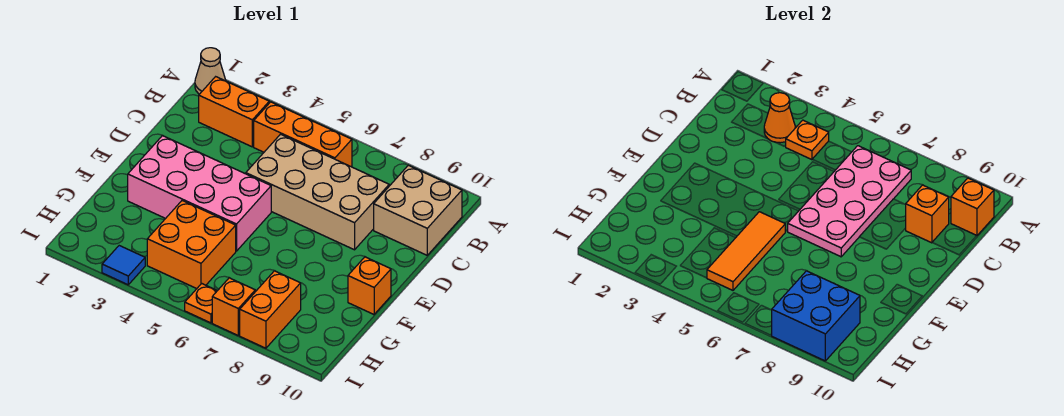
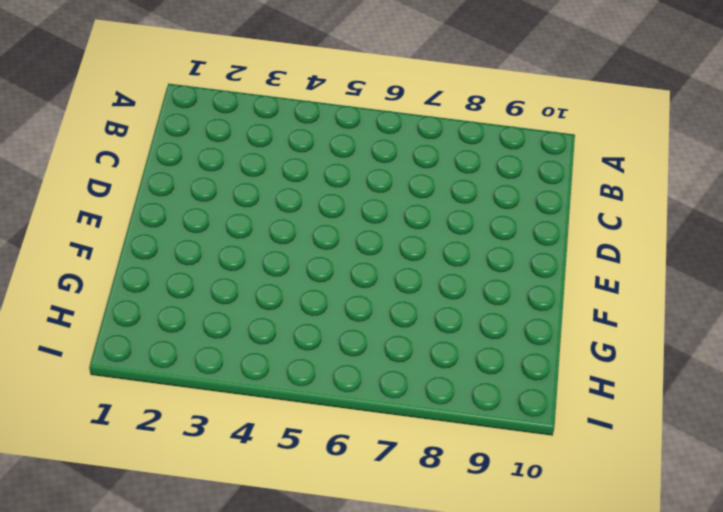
none -> tan cone A1 level 1
none -> orange brick B2:B3 level 1
none -> orange brick B4:B6 level 1

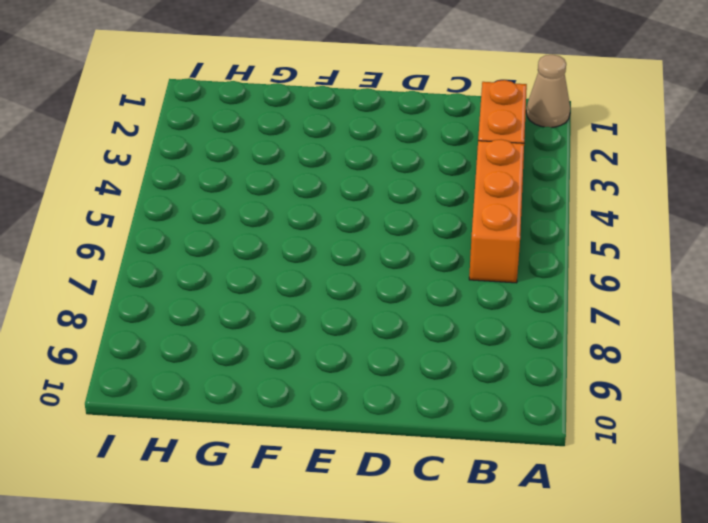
none -> tan brick B9:C10 level 1
none -> tan brick C5:D8 level 1
none -> pink brick E2:F5 level 1

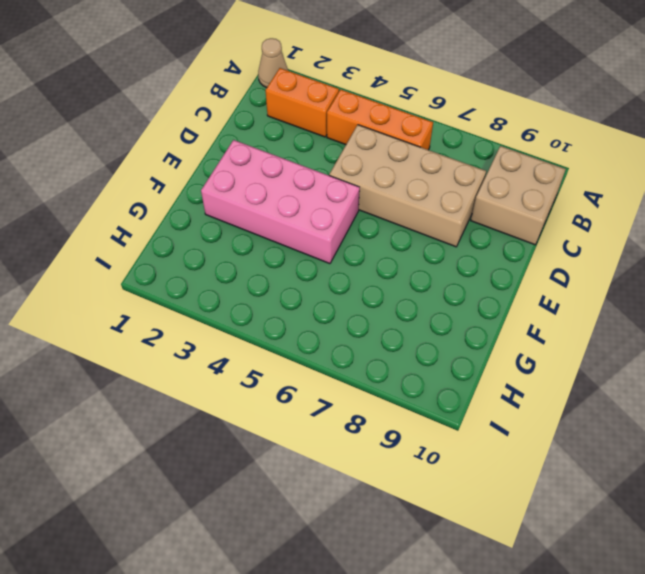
none -> orange brick F10 level 1
none -> orange brick G4:H5 level 1
none -> orange brick H8:I8 level 1

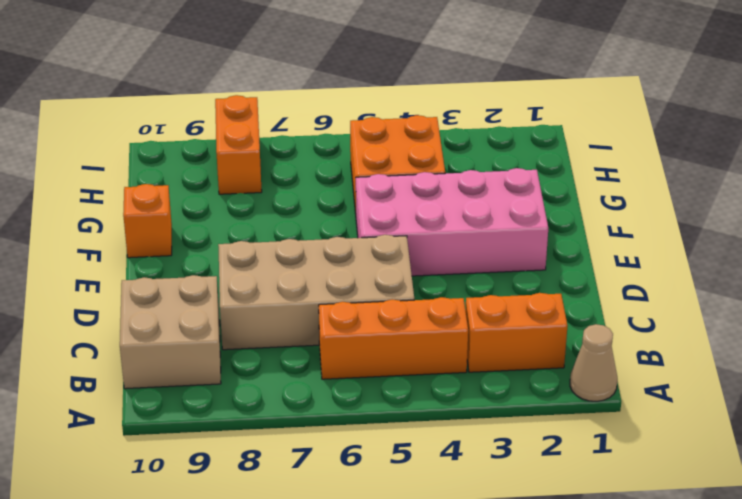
none -> blue tile I3 level 1
none -> orange plate I6 level 1
none -> orange brick I7 level 1

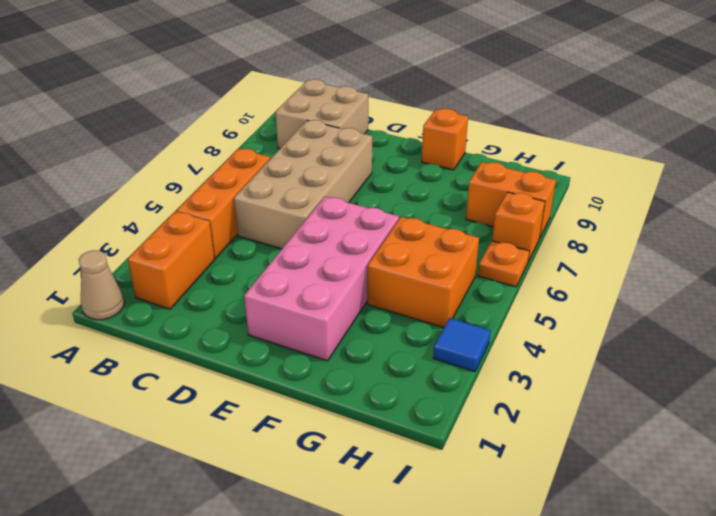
none -> orange cone B3 level 2
none -> orange plate B4 level 2
none -> pink plate B6:E7 level 2

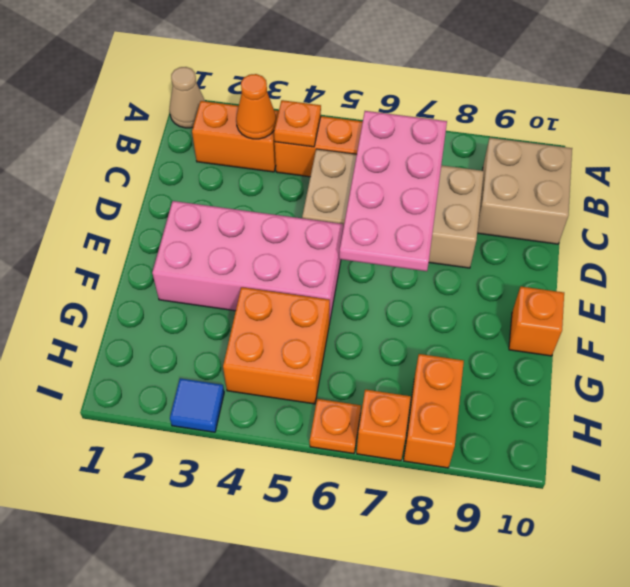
none -> orange brick B10 level 2
none -> orange brick C9 level 2
none -> orange tile F5:H5 level 2

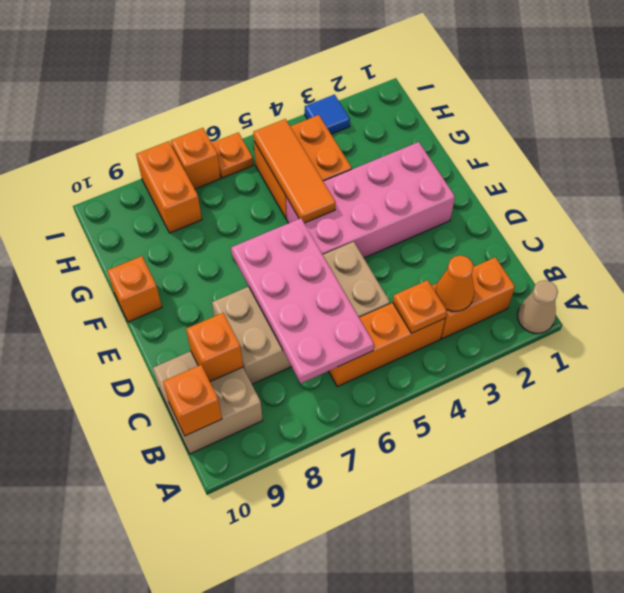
none -> blue brick H8:I9 level 2

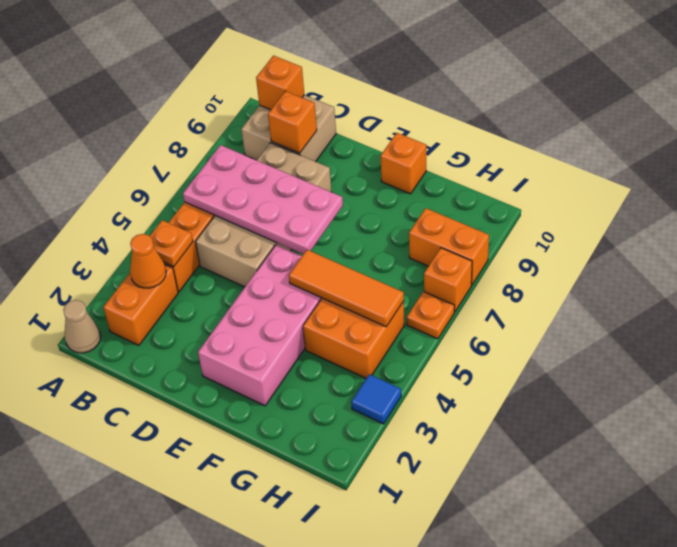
none -> blue brick H8:I9 level 2

